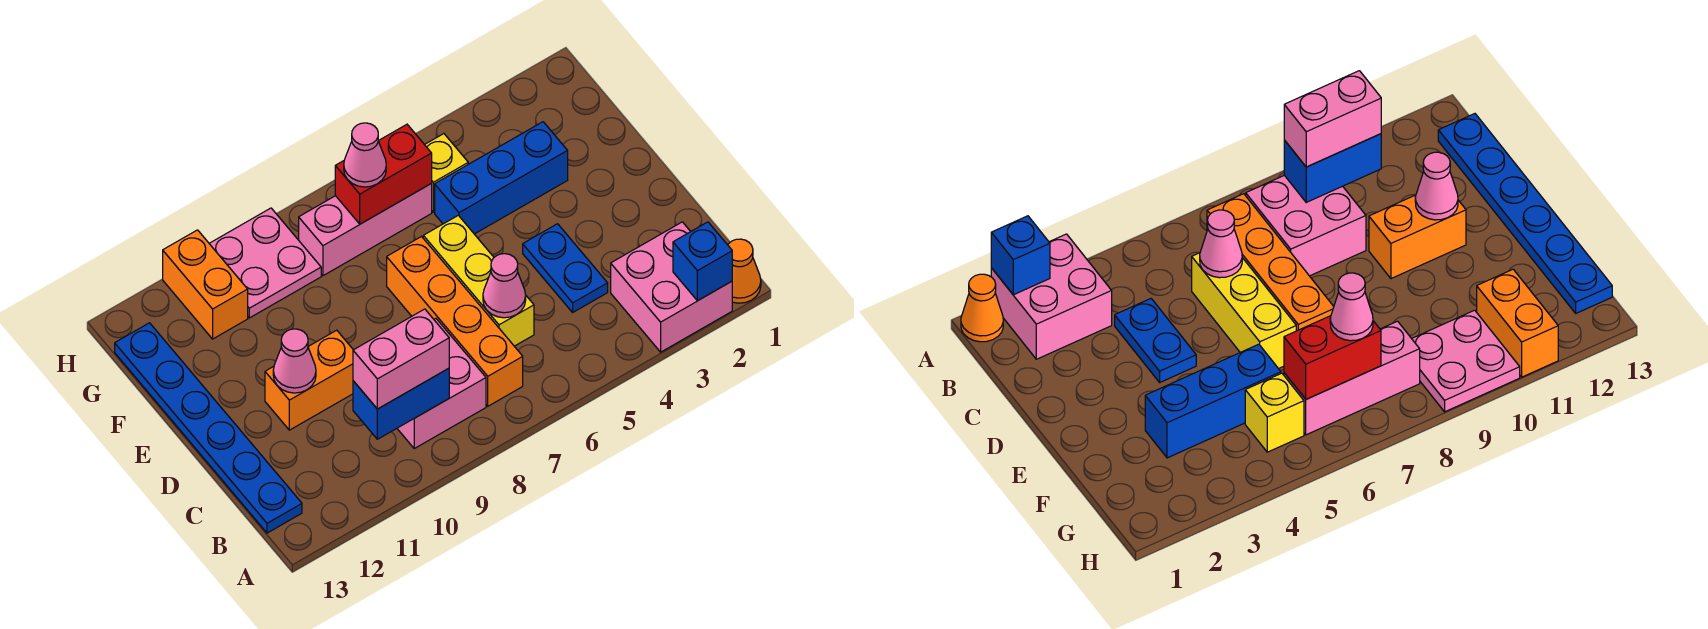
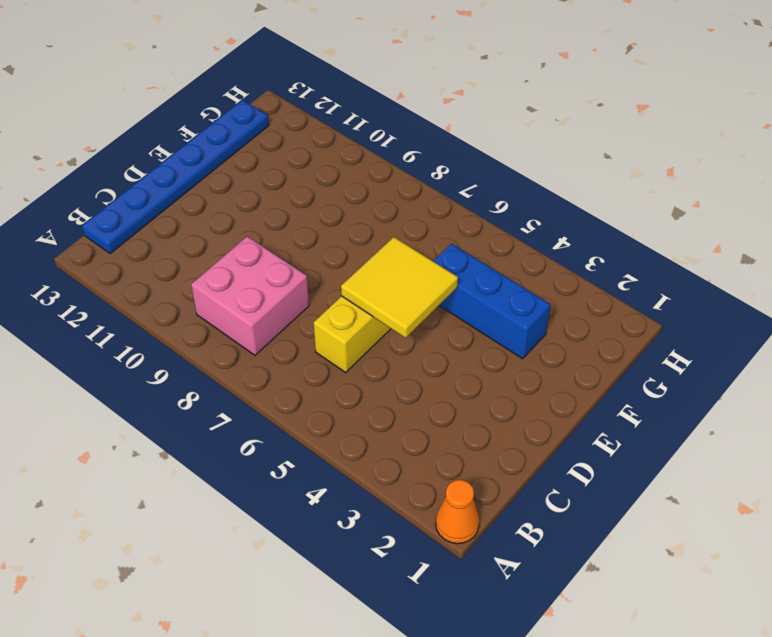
yellow tile D5:E6 level 2 -> none
none -> pink brick A2:B3 level 1
none -> orange brick B7:E7 level 1
none -> blue plate C4:D4 level 1

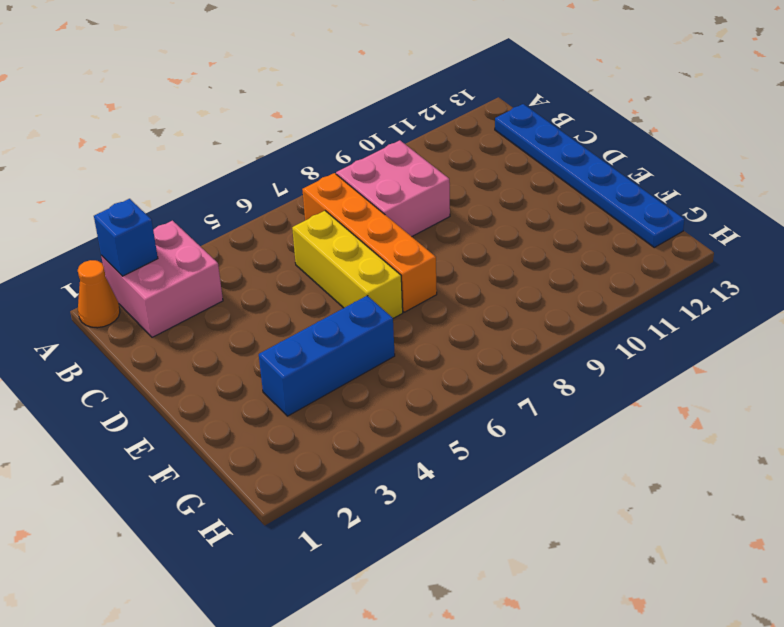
none -> blue plate C4:D4 level 1
none -> orange brick D10:D11 level 1
none -> yellow brick G5 level 1

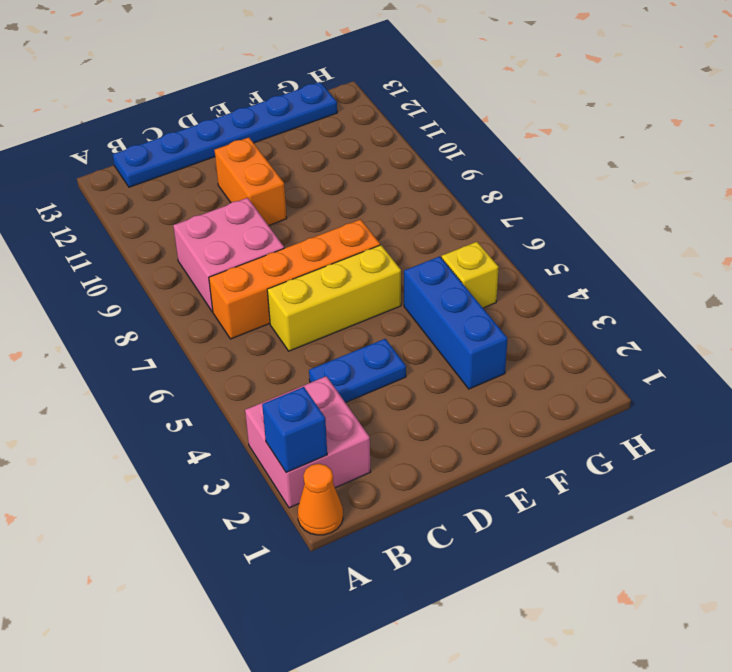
none -> pink brick G6:G8 level 1
none -> pink plate G9:H10 level 1
none -> orange brick G11:H11 level 1

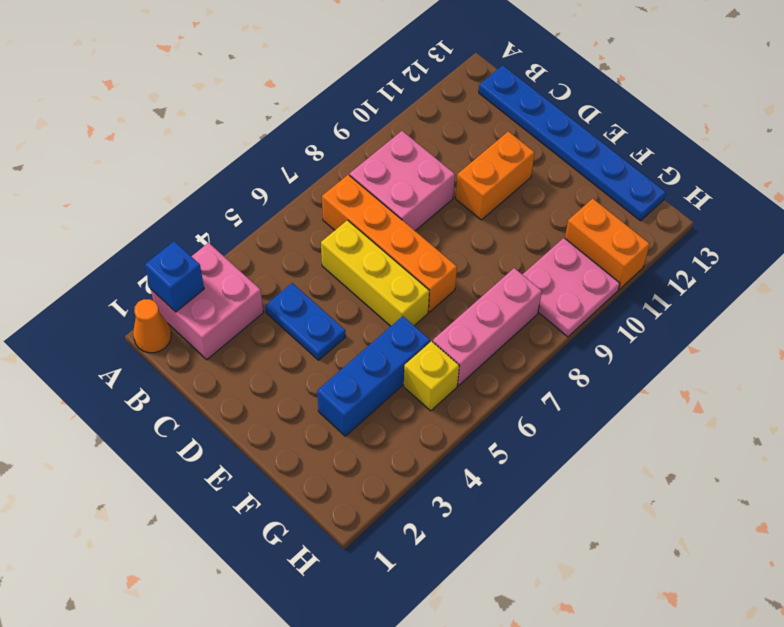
none -> blue brick B9:B10 level 2
none -> pink cone C6 level 2
none -> pink cone D11 level 2

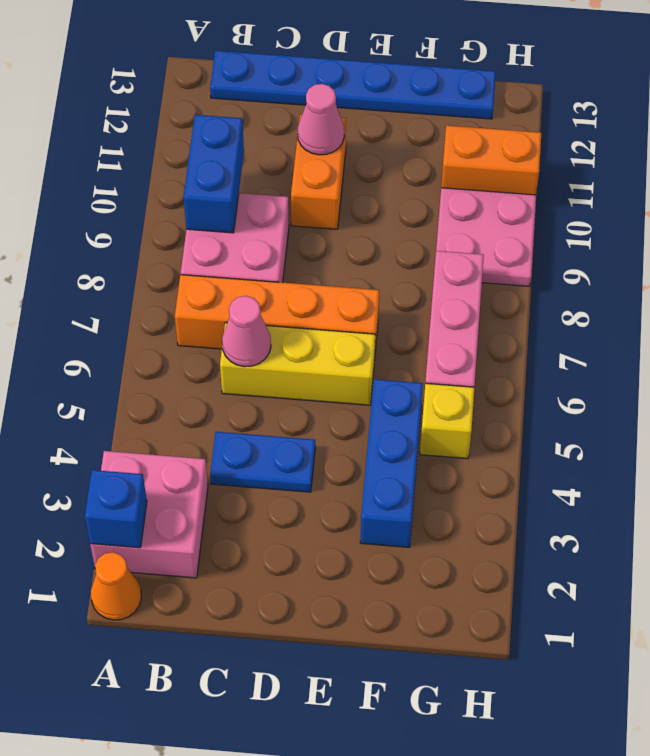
none -> red brick G6:G7 level 2
none -> pink brick B9:B10 level 3
none -> pink cone G7 level 3

